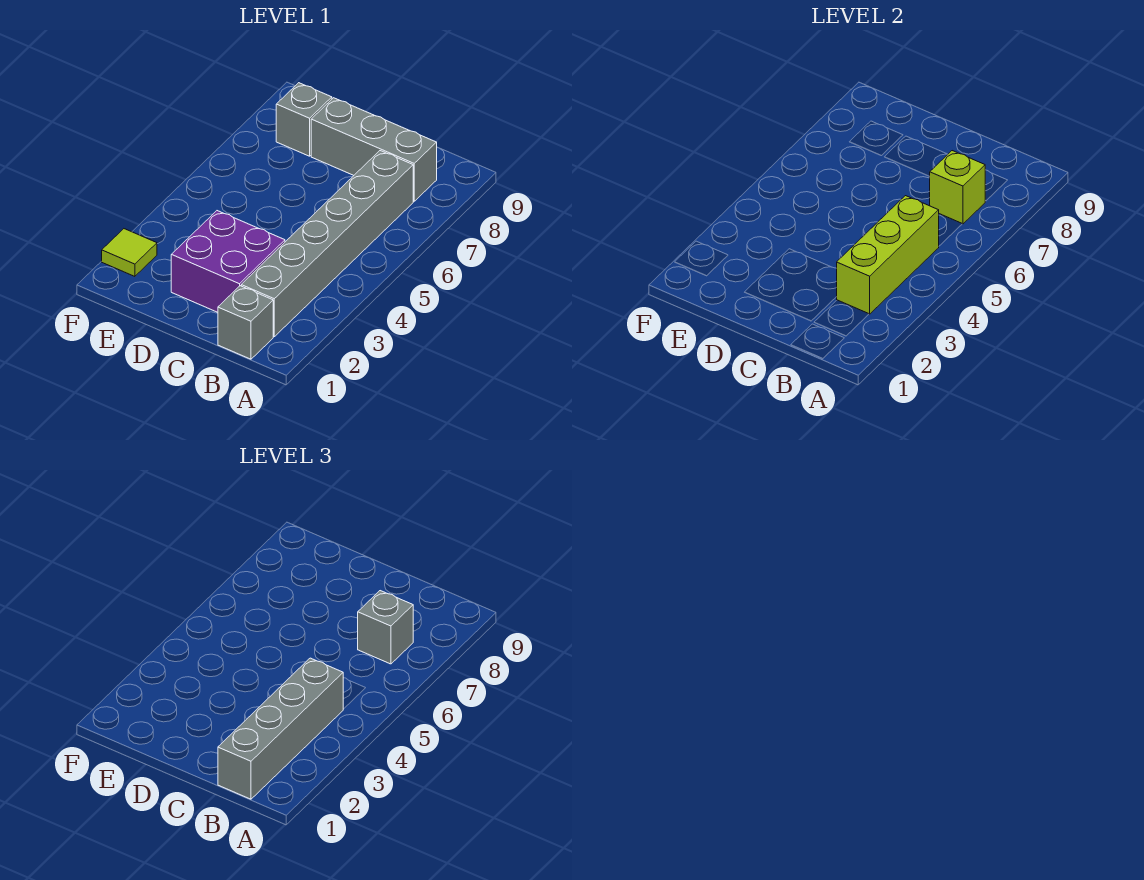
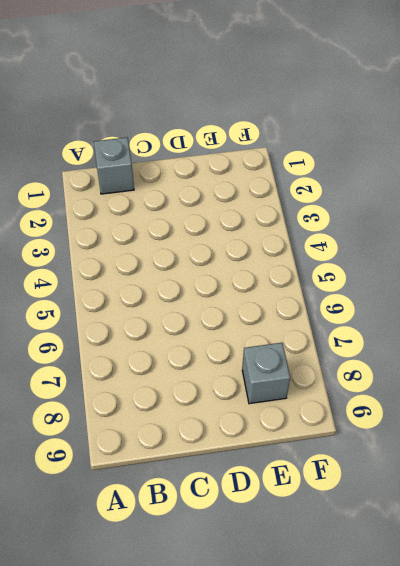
none -> grey brick B2:B7 level 1
none -> grey brick B8:D8 level 1

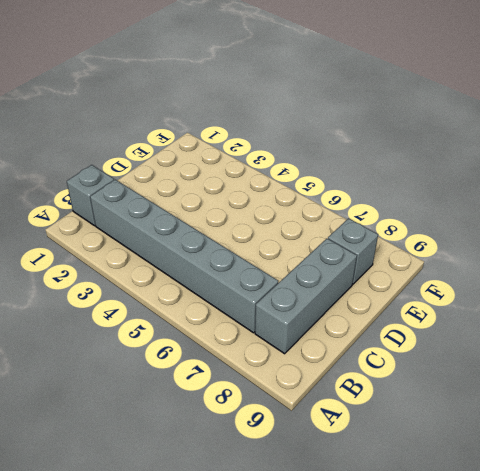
none -> purple brick C2:D3 level 1
none -> lime tile F2 level 1

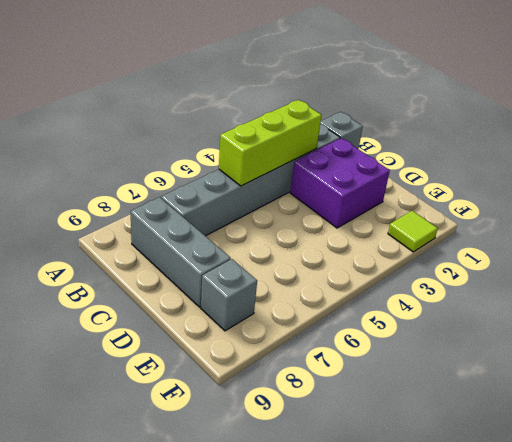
none -> lime brick B7 level 2
none -> grey brick B1:B4 level 3

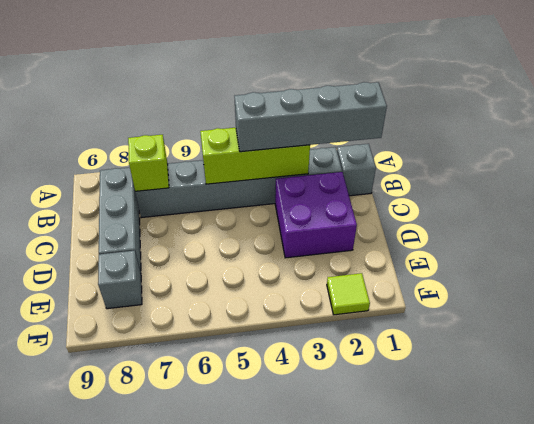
none -> grey brick B7 level 3

